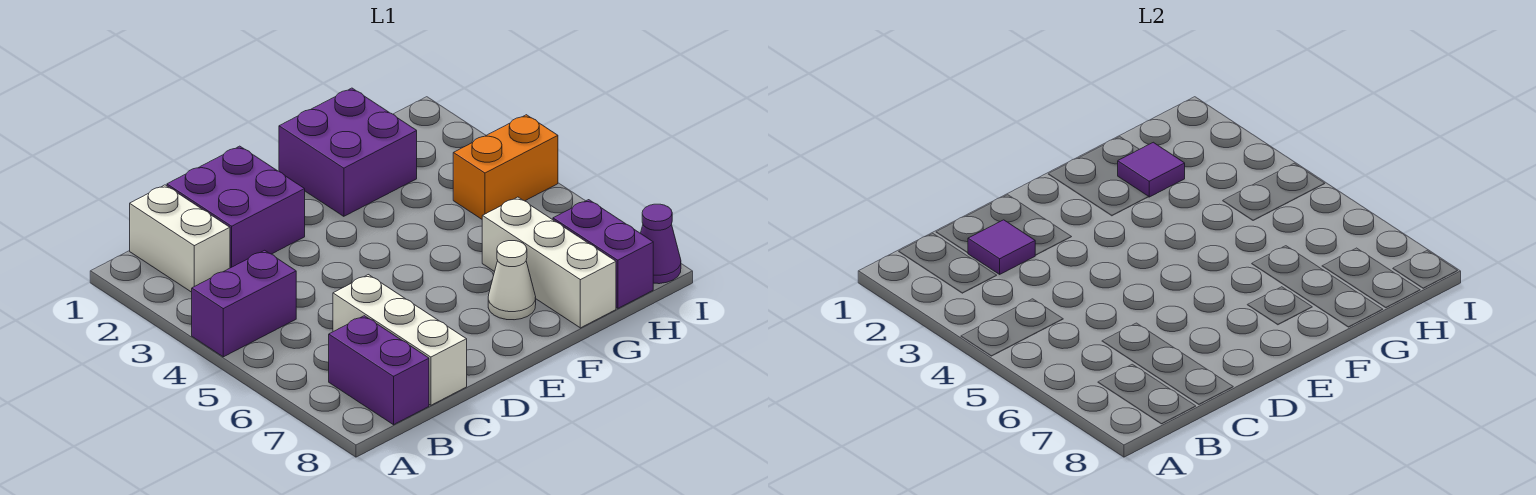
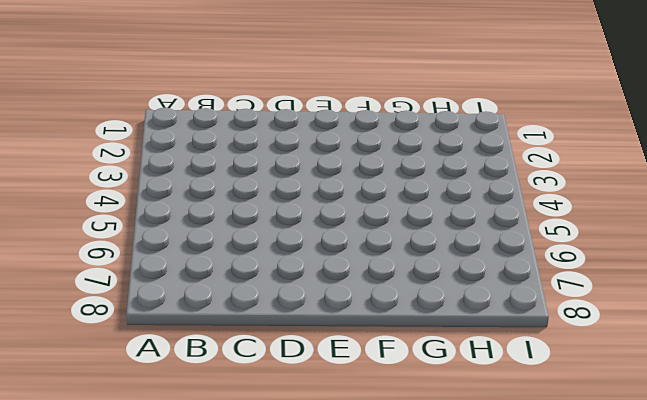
none -> purple brick A4:B4 level 1
none -> white brick B1:B2 level 1
none -> purple brick B7:B8 level 1

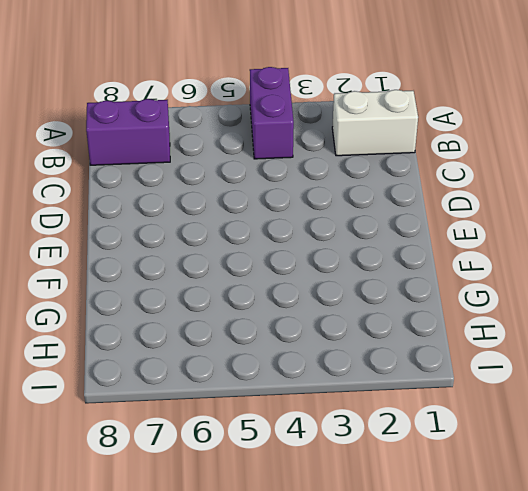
none -> purple brick C1:D2 level 1
none -> white brick C6:C8 level 1
none -> purple brick F1:G2 level 1

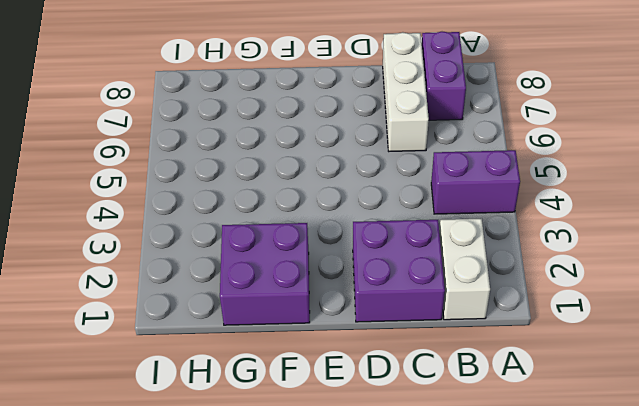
none -> white cone F7 level 1
none -> white brick G6:G8 level 1
none -> orange brick H4:I4 level 1

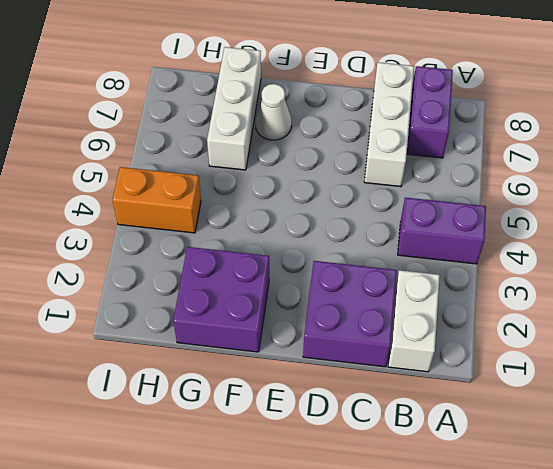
none -> purple brick H7:H8 level 1
none -> purple cone I8 level 1
none -> purple tile C2 level 2

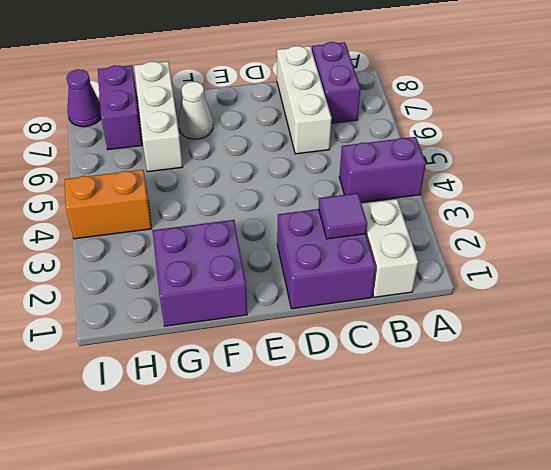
none -> purple tile G2 level 2

